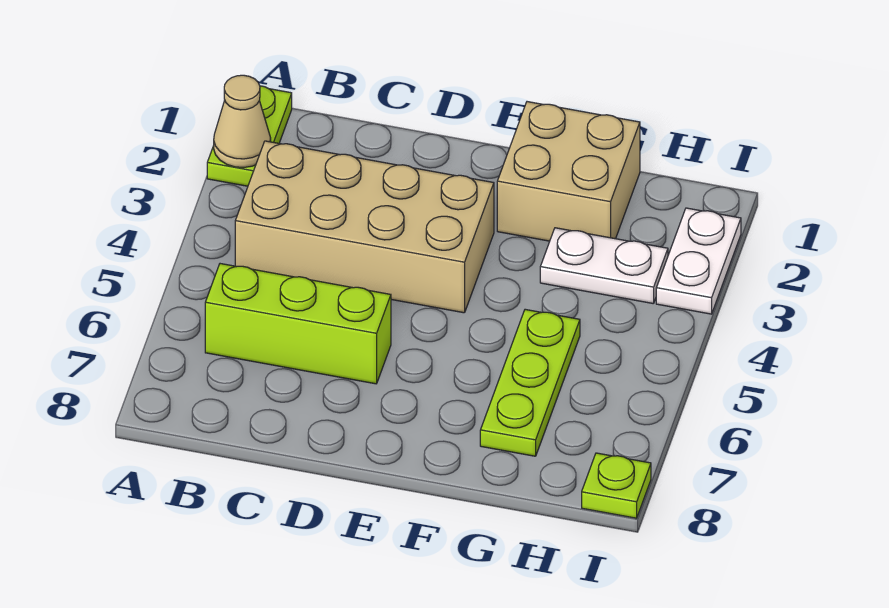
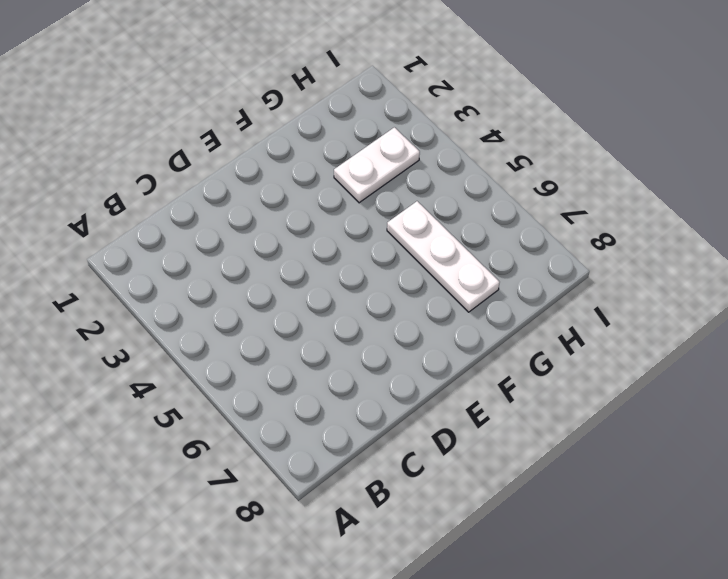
white plate G5:G7 level 1 -> lime plate G5:G7 level 1
none -> lime plate A1:A2 level 1
none -> tan brick B3:E4 level 1

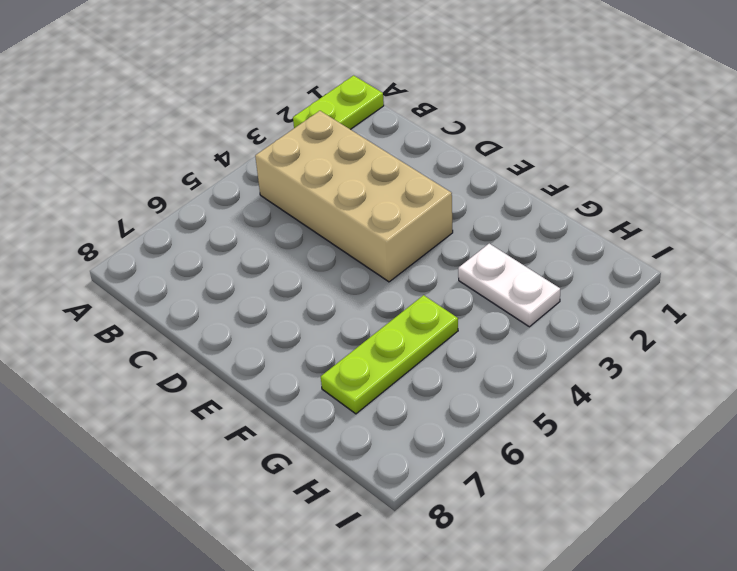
none -> lime brick B6:D6 level 1
none -> tan brick F1:G2 level 1

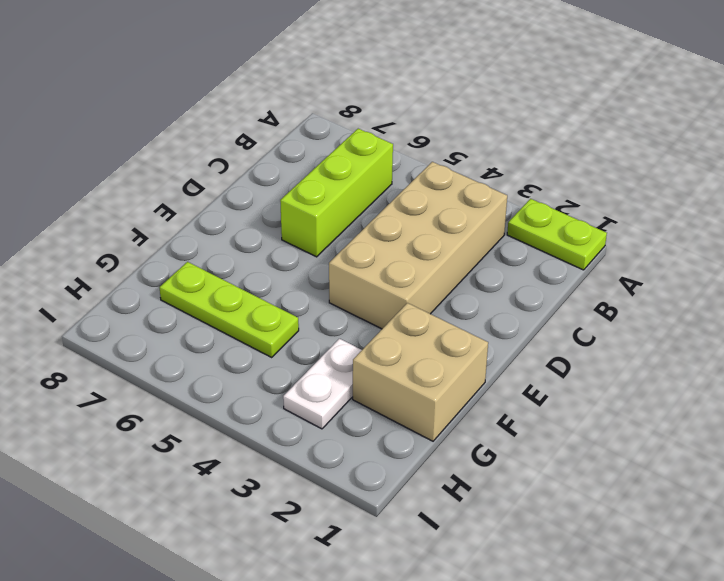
none -> white plate I2:I3 level 1
none -> lime plate I8 level 1

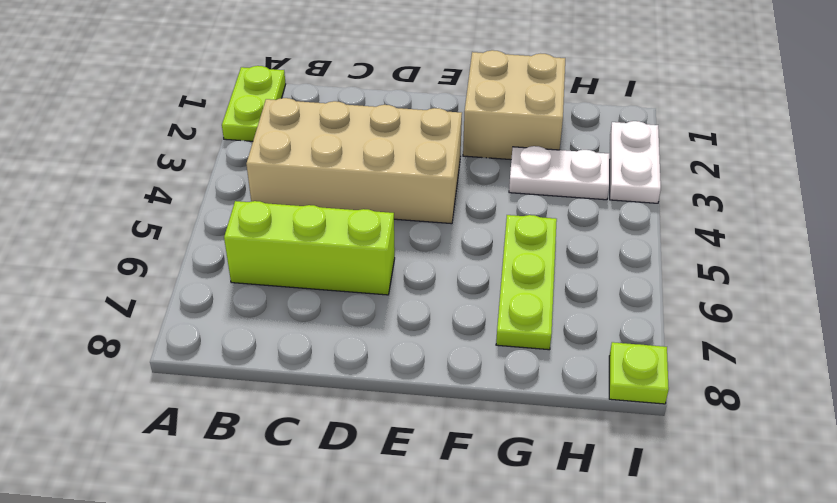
none -> tan cone A2 level 2

